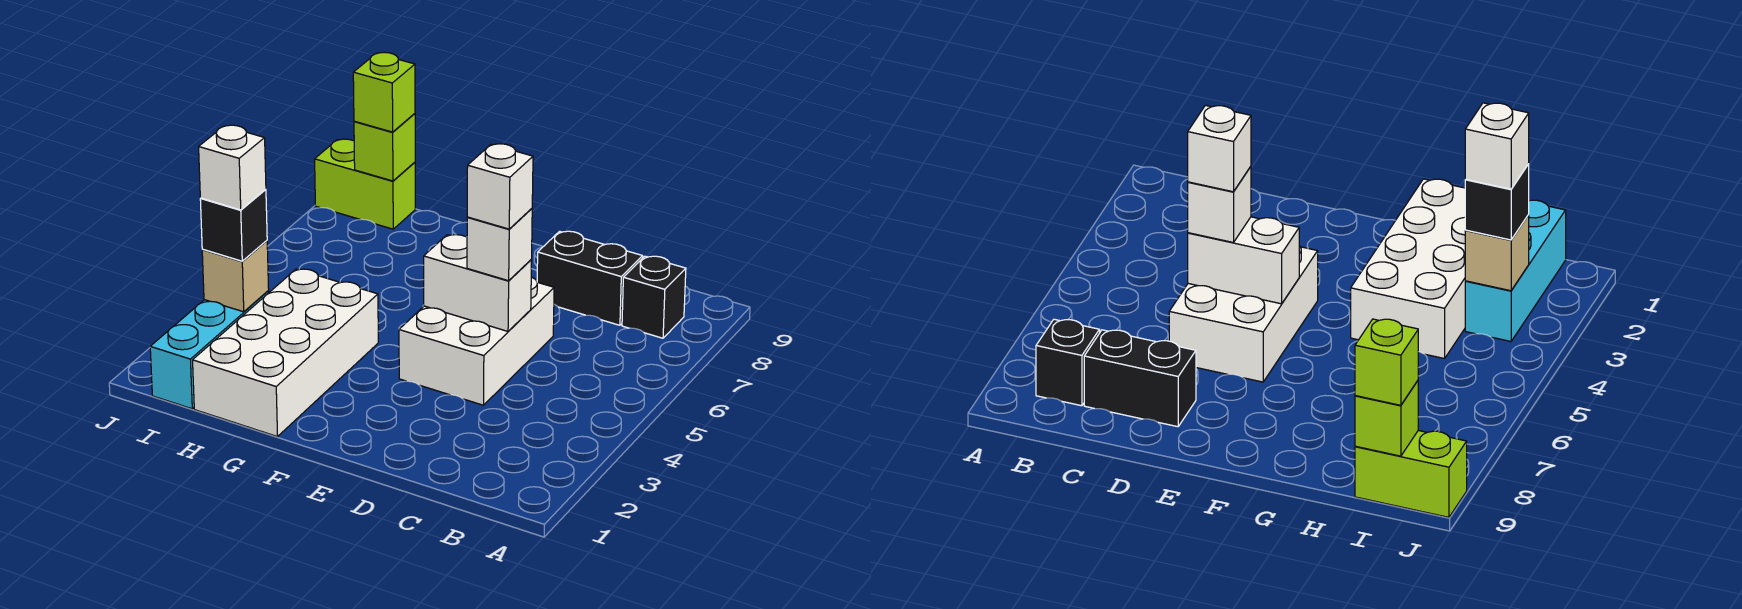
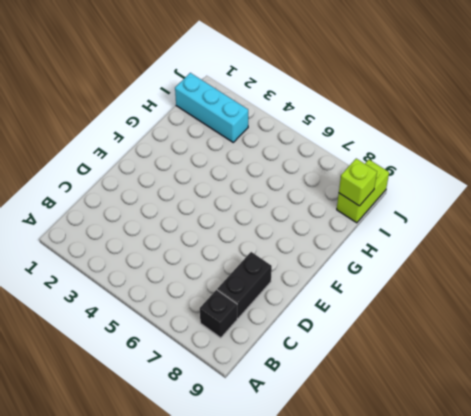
none -> white brick D4:E6 level 1
none -> white brick G1:H4 level 1
none -> white brick D5:E5 level 2

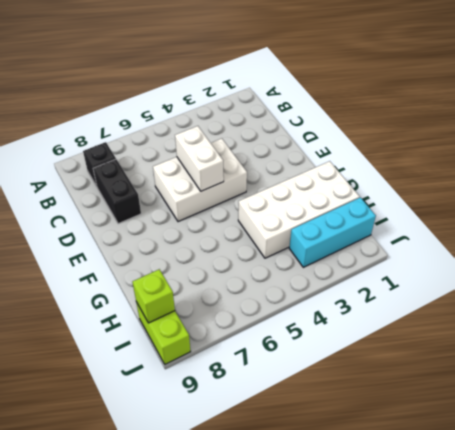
none -> tan brick I3 level 2
none -> white brick D5 level 3
none -> black brick I3 level 3

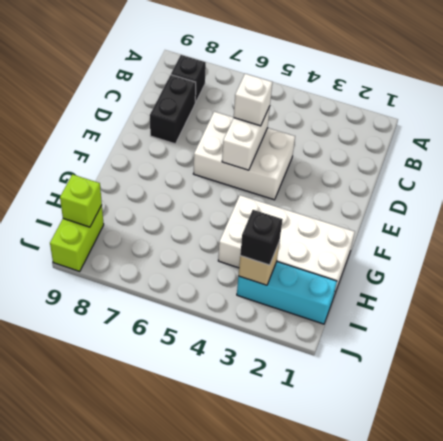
none -> lime brick I9 level 3
none -> white brick D5 level 4
none -> white brick I3 level 4

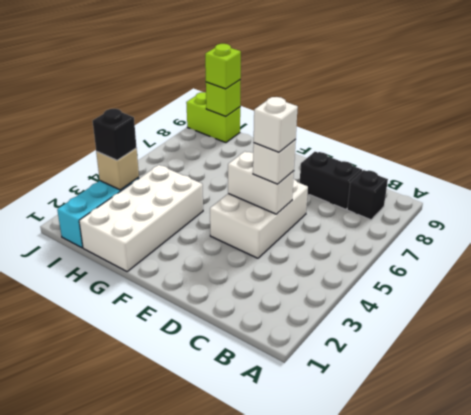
none -> white brick I3 level 4

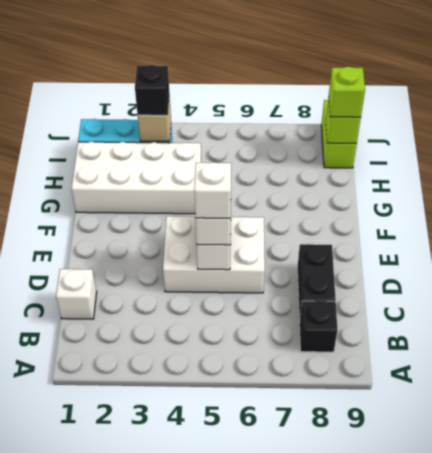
white brick C1 level 1 -> white brick I3 level 4

